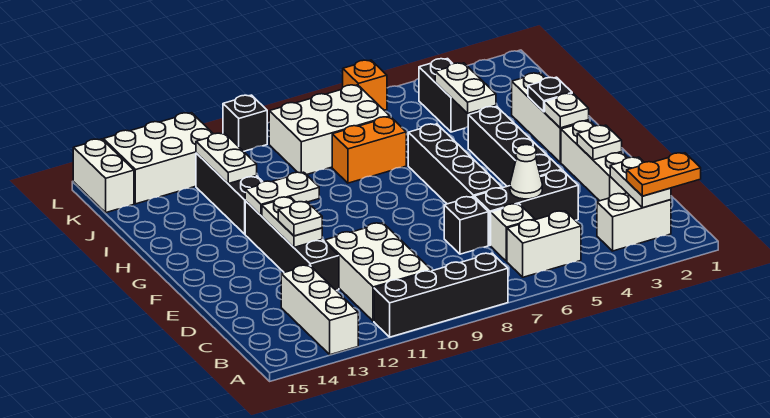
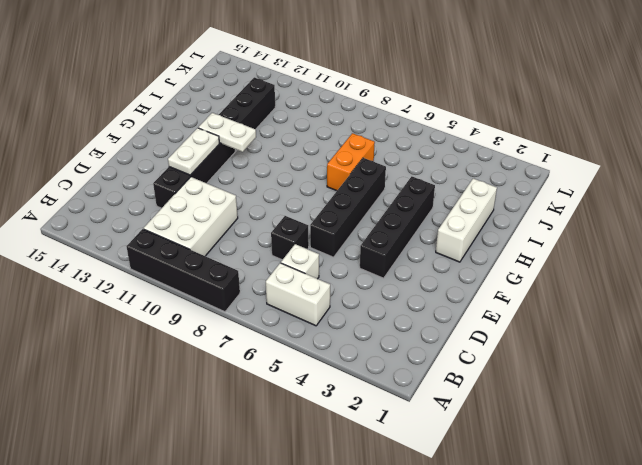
orange brick H7:I7 level 1 -> orange brick I7:I8 level 1
none -> white brick A13:C13 level 1
none -> white brick B2:B3 level 1
none -> white brick D2:F2 level 1
none -> black brick D4:D6 level 1

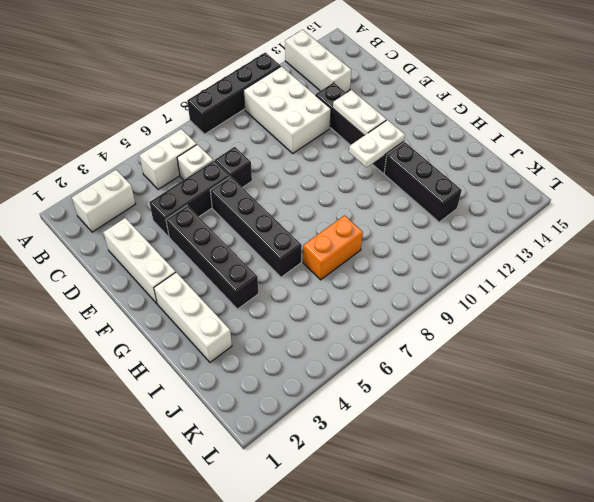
none -> black brick J4:K4 level 1
none -> white brick J7:K9 level 1
none -> white brick K12:L14 level 1
none -> white brick K15:L15 level 1

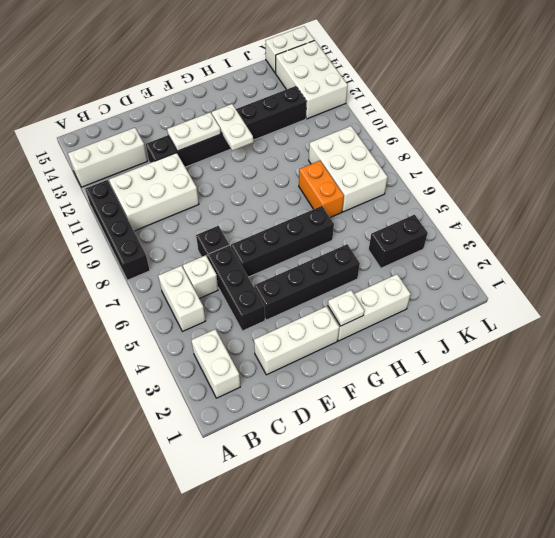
none -> orange brick L6 level 1
none -> black brick L10 level 1
none -> white plate B2:C2 level 2
none -> white cone D5 level 2

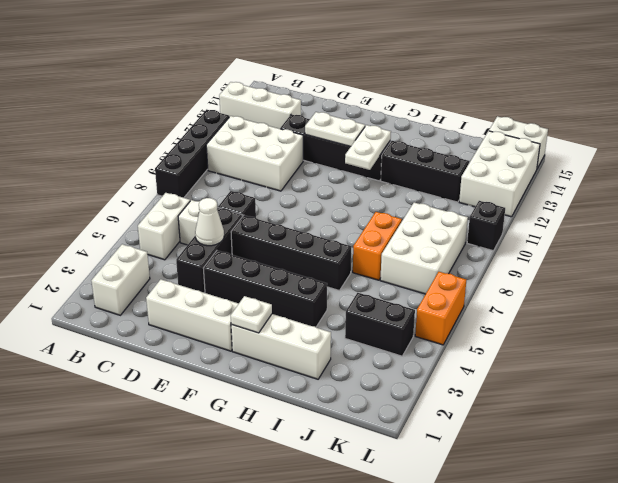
orange brick L5:L6 level 1 -> orange brick L6 level 1
none -> white plate B2:C2 level 2
none -> white plate E2 level 2
none -> black plate H2 level 2
none -> white plate I4:J4 level 2

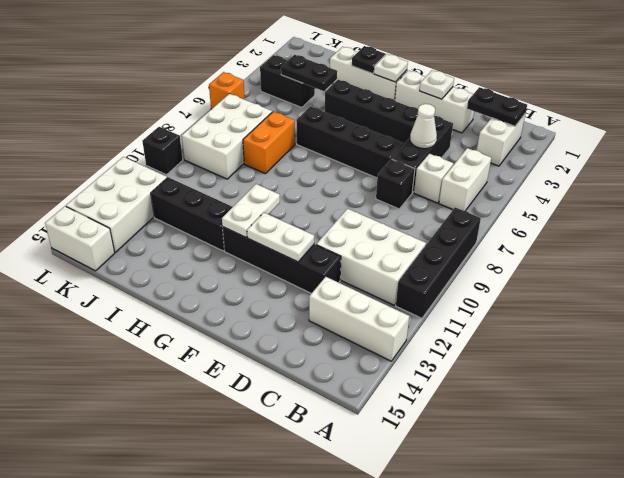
black plate B2:C2 level 2 -> white plate B2:C2 level 2
black plate I4:J4 level 2 -> white plate I4:J4 level 2
none -> white plate I12:J12 level 2
none -> orange plate B1:B2 level 3
none -> white plate E12 level 3

